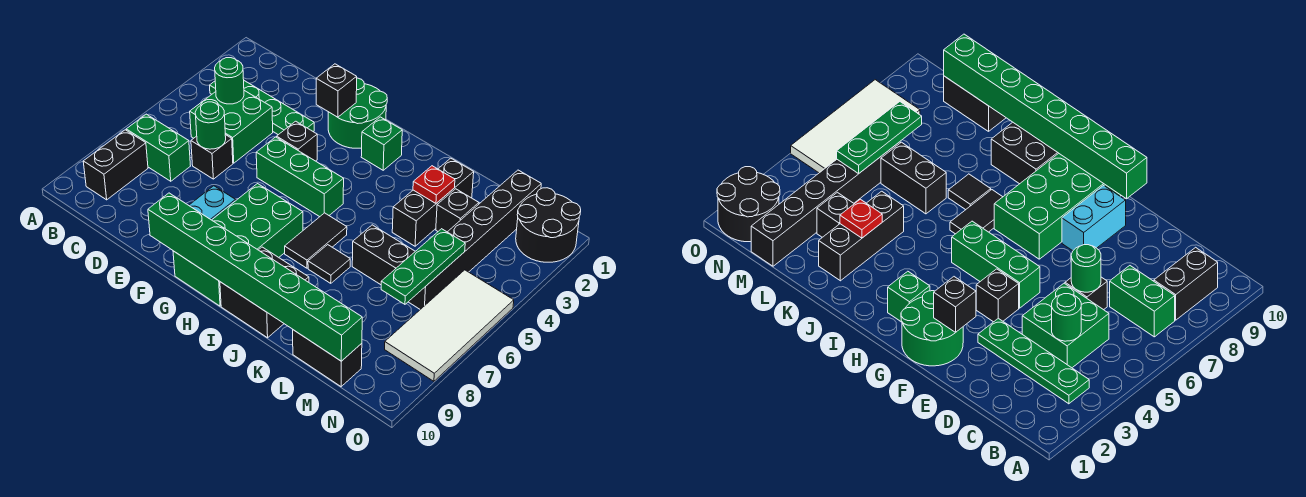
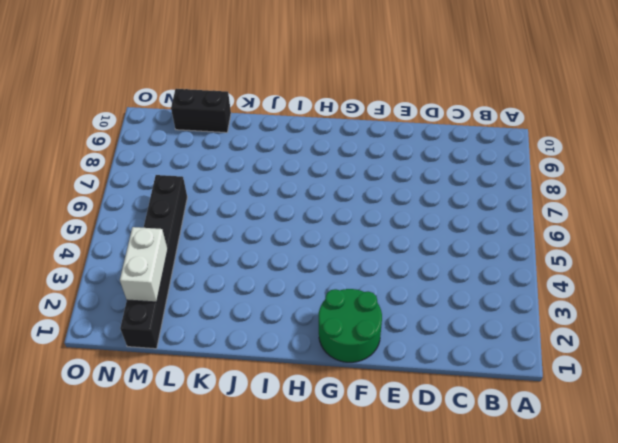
white brick M2:M3 level 2 -> none
none -> green plate B3:E3 level 1
none -> green brick B7:C7 level 1
none -> black brick B8:B9 level 1

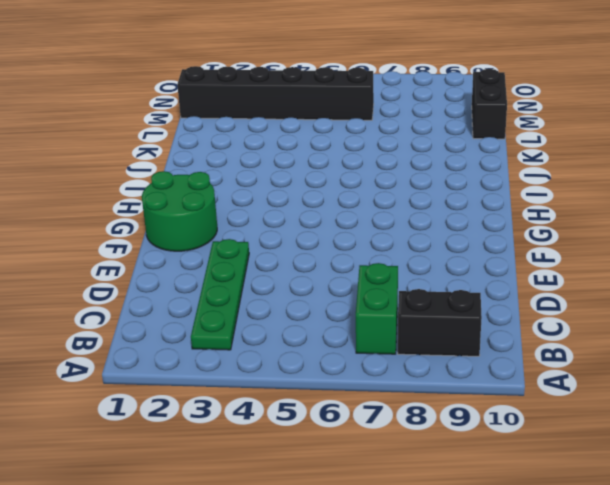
none -> green brick C4:D5 level 1
none -> black brick D6 level 1
none -> black brick F4 level 1

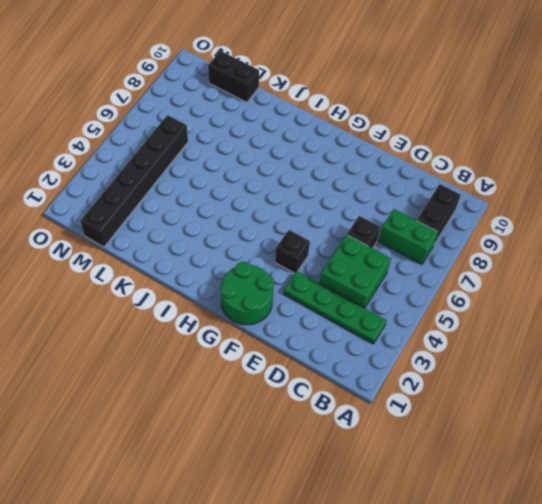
none -> green brick F5:H5 level 1
none -> cyan brick F8:F9 level 1
none -> green brick G7:H10 level 1

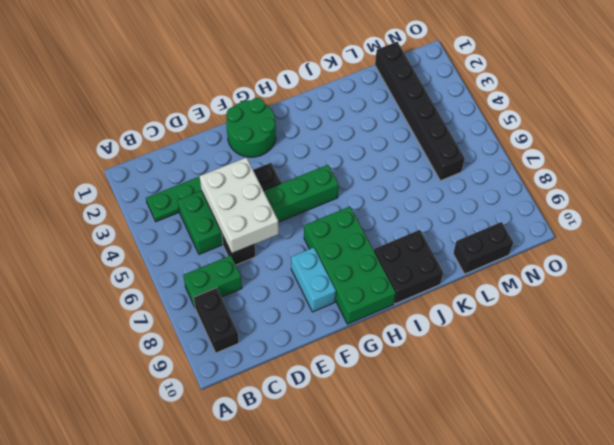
white brick D4:E6 level 2 -> green round brick D6 level 2
none -> green brick H2 level 1
none -> black tile I6:I7 level 1
none -> black tile J7 level 1

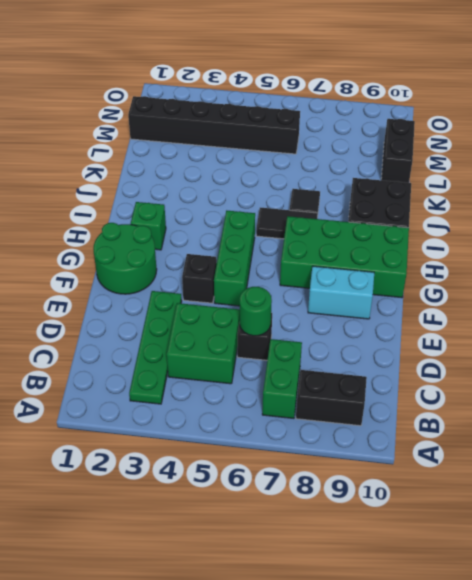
none -> black brick K2:K4 level 1
none -> black brick K6:L6 level 1
none -> black brick L3 level 1

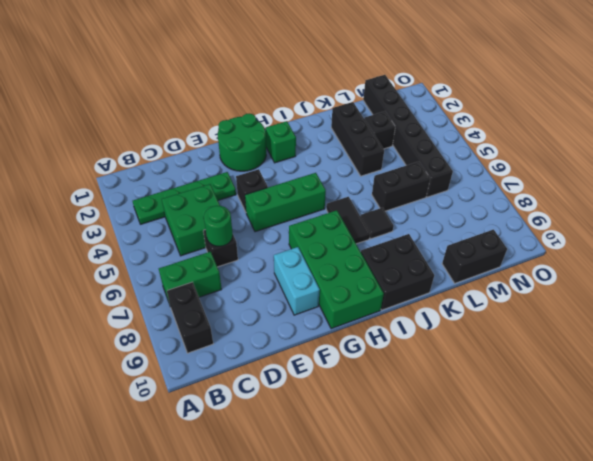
none -> black round brick N1:O2 level 1
none -> white tile N5:O8 level 1
none -> green round brick C4 level 2

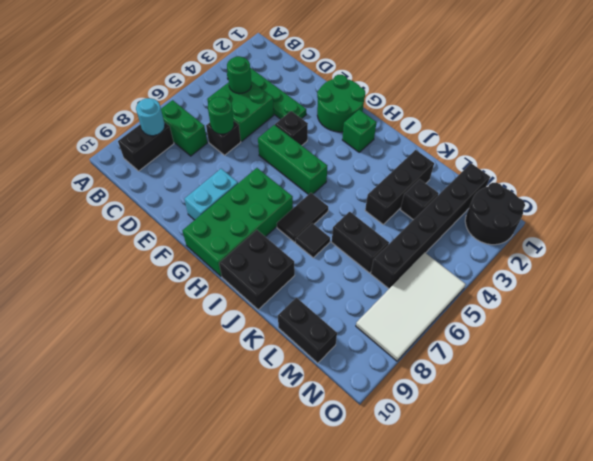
cyan round brick B8 level 2 -> none
none -> black brick F2 level 2
none -> green brick F10:M10 level 2
none -> red plate K3 level 2

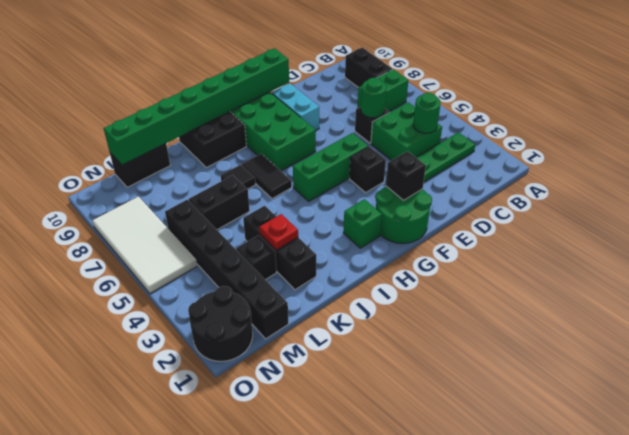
none -> green plate M5:M7 level 2

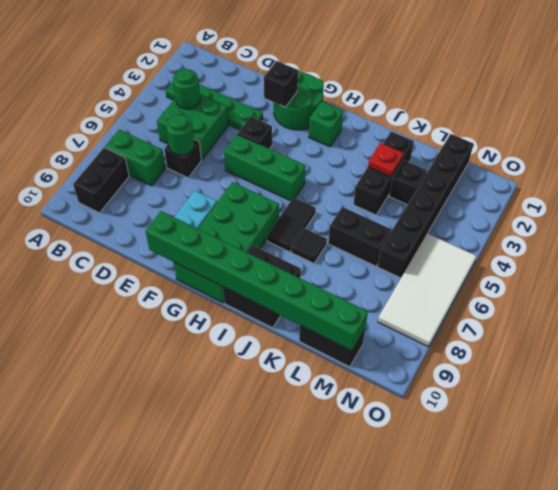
none -> black round brick N1:O2 level 1
none -> green plate M5:M7 level 2

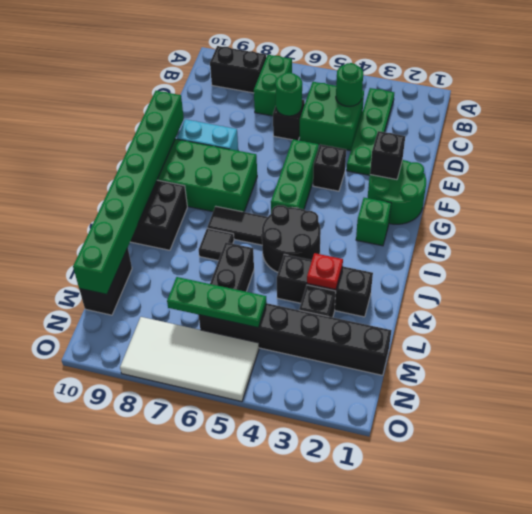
black round brick I4:J5 level 1 -> black round brick N1:O2 level 1

